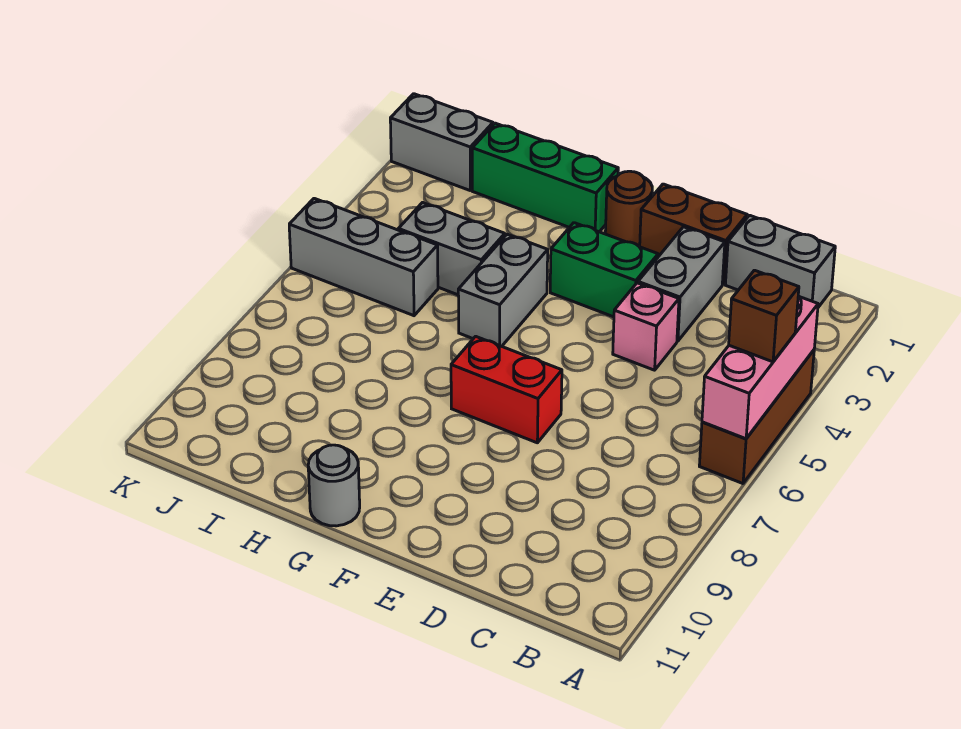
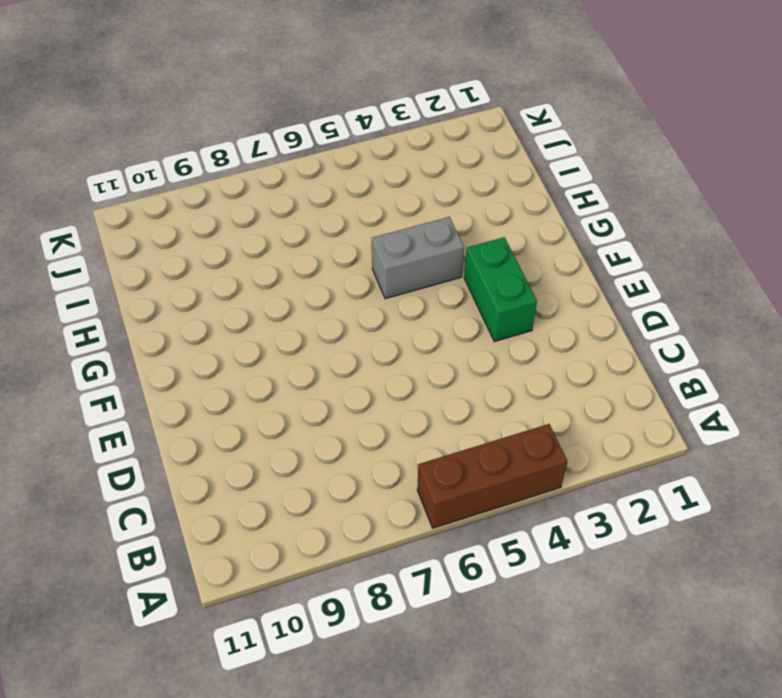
none -> grey brick B1:C1 level 1
none -> brown brick D1:E1 level 1
none -> grey brick D2:D3 level 1

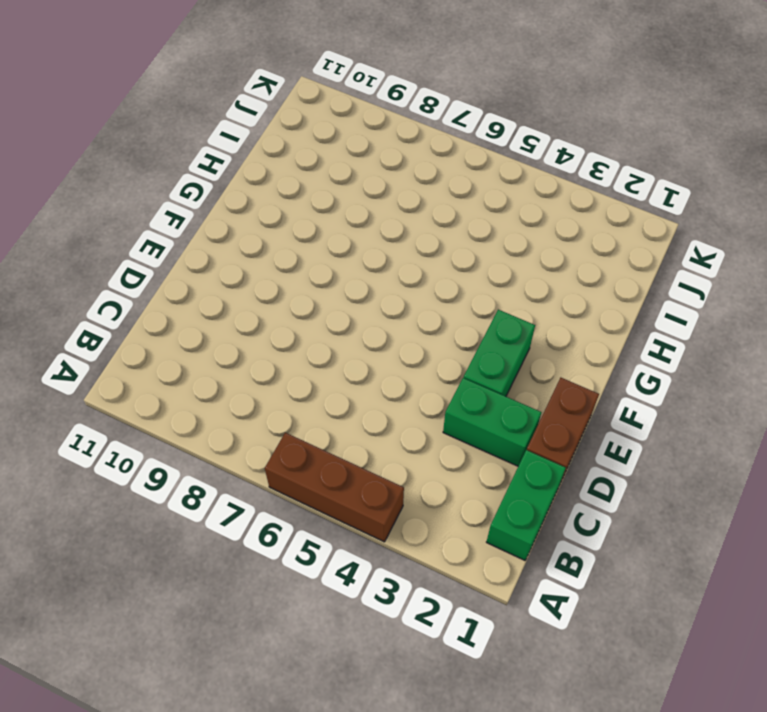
green brick B1:C1 level 1 -> grey brick B1:C1 level 1
green brick D2:D3 level 1 -> grey brick D2:D3 level 1
none -> pink brick D4 level 1
none -> red brick E7:F7 level 1
none -> brown round brick F1 level 1

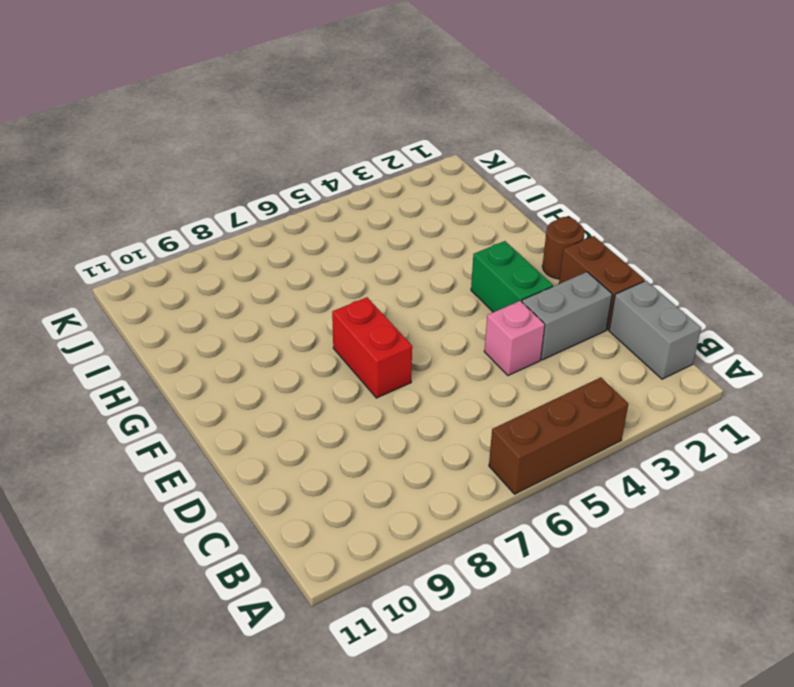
none -> green brick G1:I1 level 1
none -> grey brick G4:G5 level 1
none -> grey round brick G11 level 1

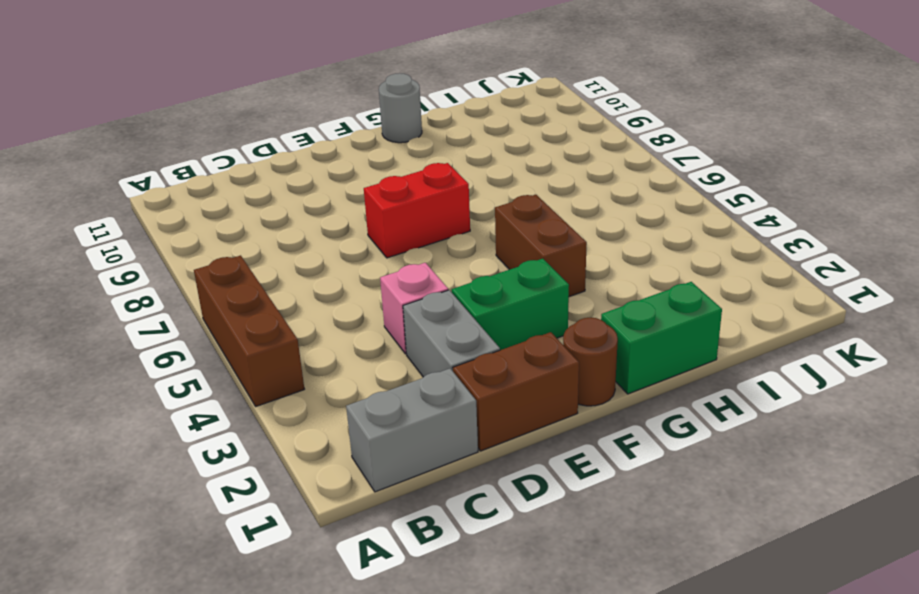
green brick G1:H1 level 1 -> green brick G1:I1 level 1
brown brick G4:G5 level 1 -> grey brick G4:G5 level 1
none -> grey brick H4:I4 level 1
none -> grey brick I5:K5 level 1
none -> grey brick J1:K1 level 1

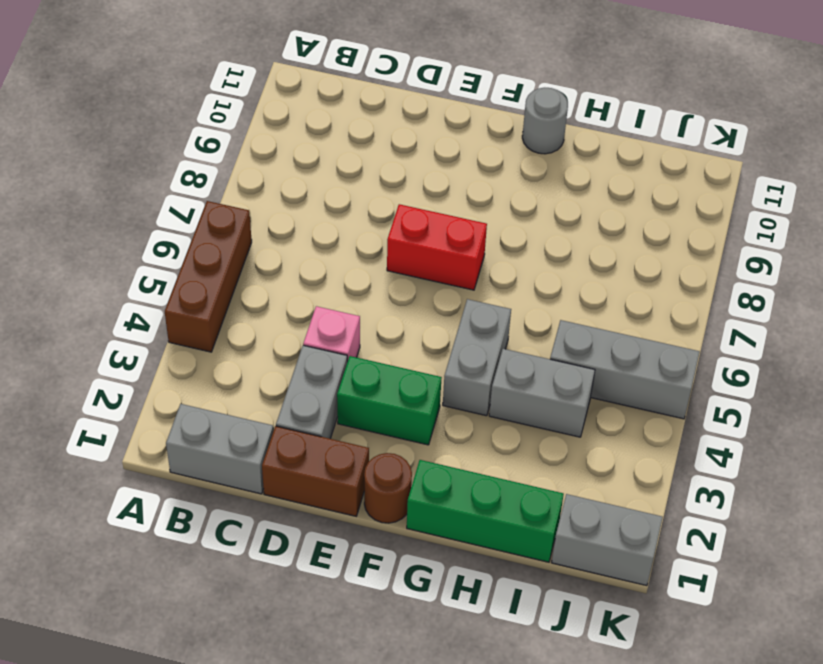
none -> pink brick A4:A6 level 2
none -> brown brick A5 level 3

